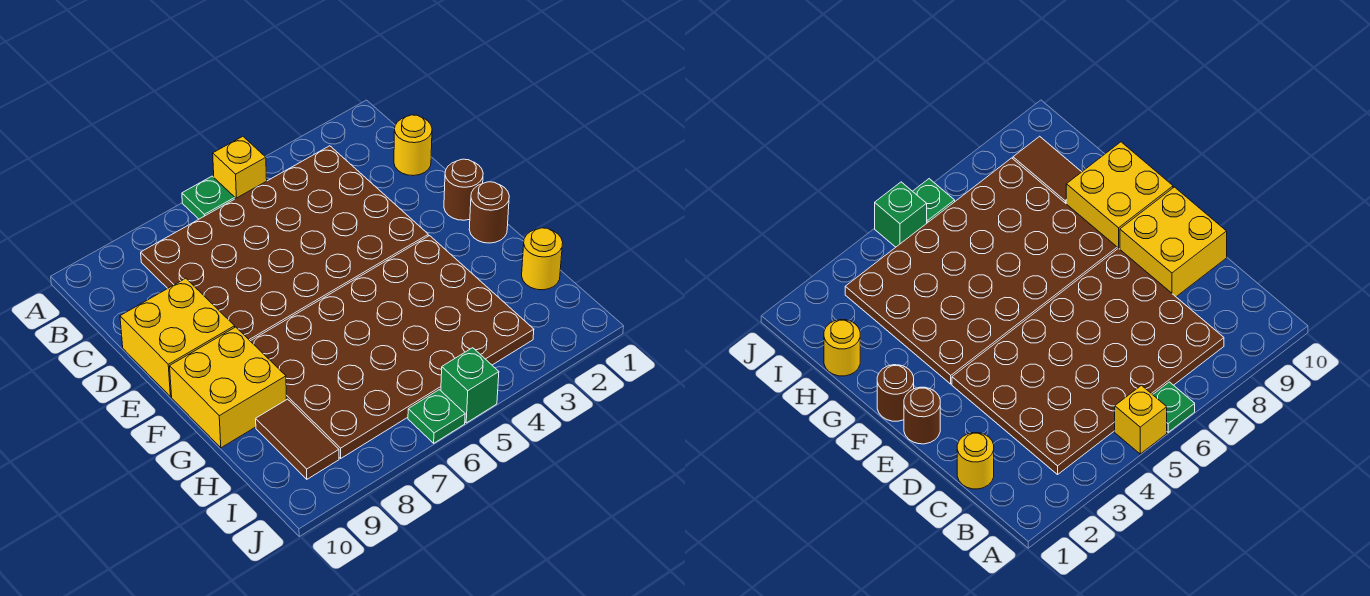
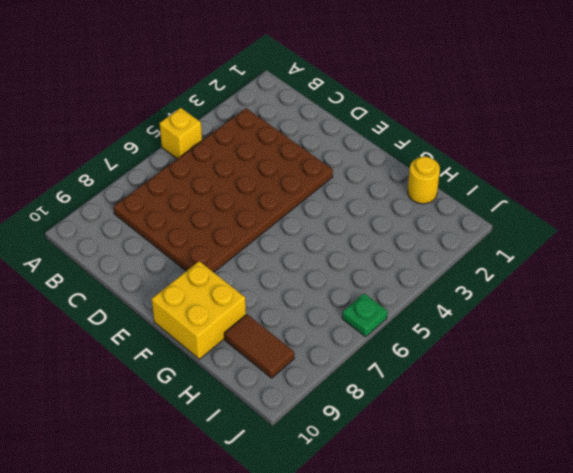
none -> green plate A6 level 1
none -> yellow round brick C1 level 1
none -> yellow brick D9:E10 level 1

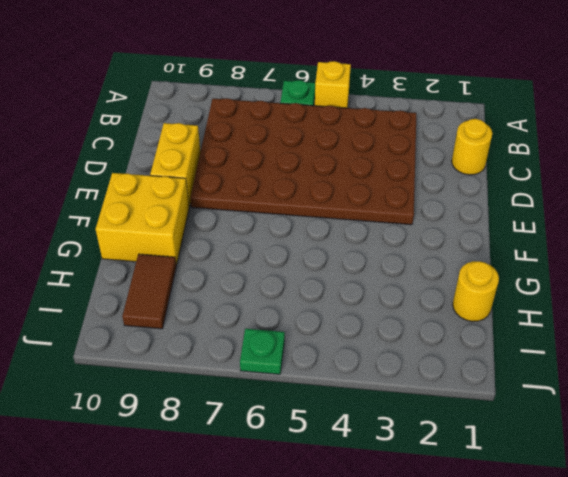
yellow brick D9:E9 level 1 -> yellow brick D9:E10 level 1
none -> brown round brick E1 level 1
none -> brown round brick F1 level 1
none -> brown plate F3:I8 level 1

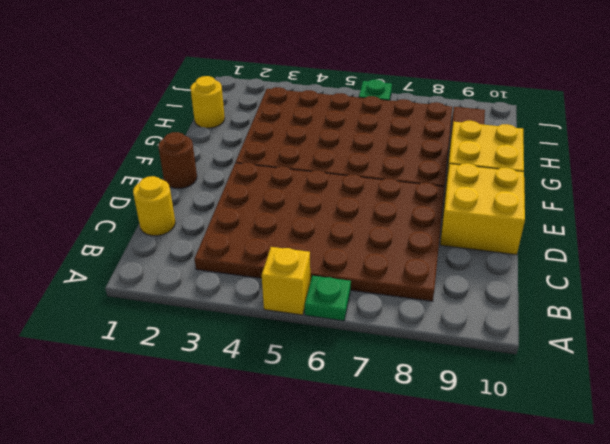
none -> brown round brick F1 level 1
none -> green brick J5 level 1

